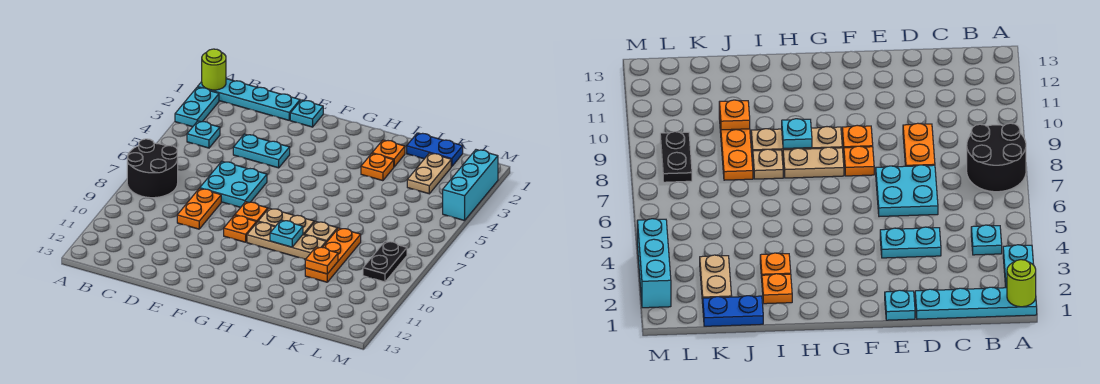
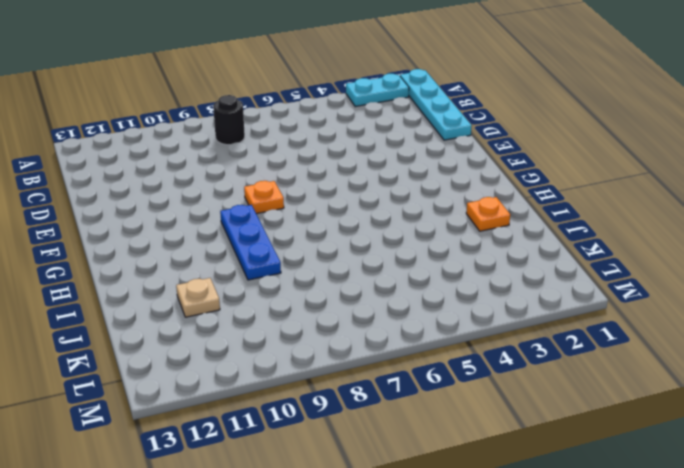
black round brick B8 level 1 -> black round brick A7:B8 level 1
blue plate G9:I9 level 1 -> tan plate G9:I9 level 1
tan plate J11 level 1 -> tan plate I8 level 1
none -> cyan plate B4 level 1
none -> cyan plate D4:E4 level 1
none -> cyan plate D6:E7 level 1

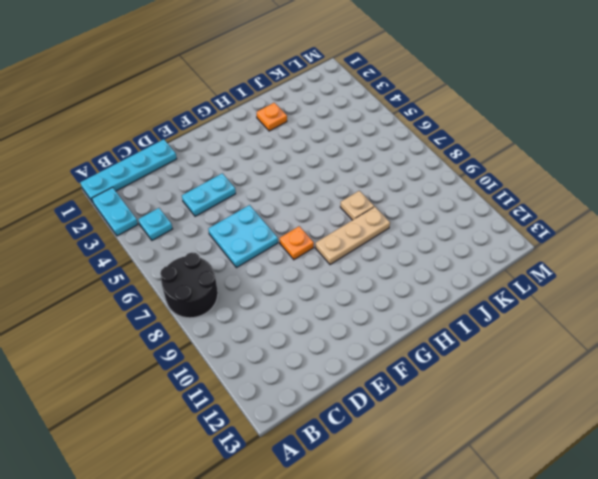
none -> orange plate D8:D9 level 1
none -> cyan plate E1 level 1
none -> orange plate F9 level 1

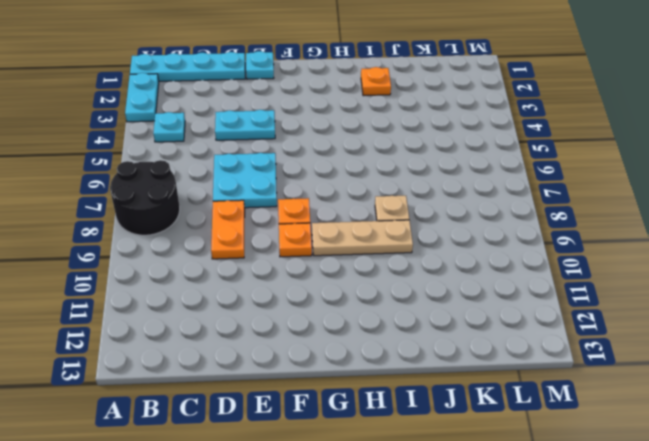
none -> tan plate G8:H8 level 1
none -> orange plate I3 level 1
none -> blue plate J1:K1 level 1

